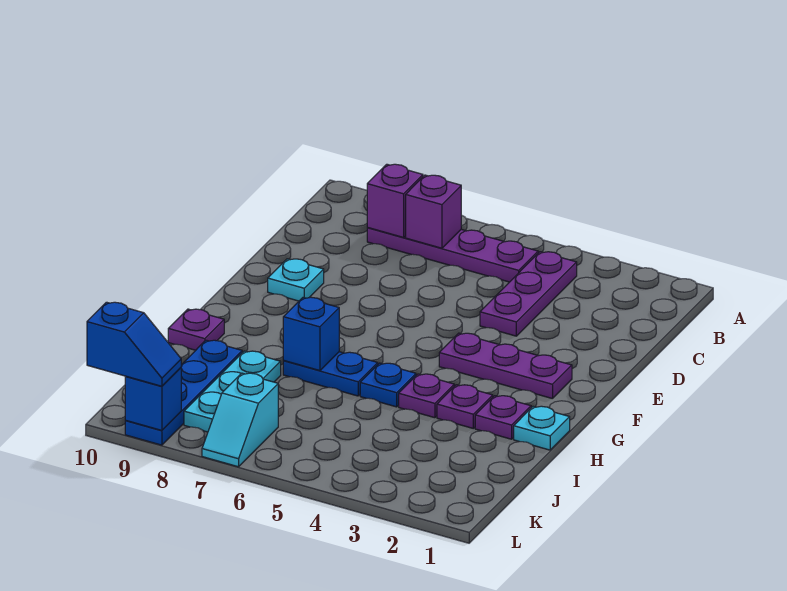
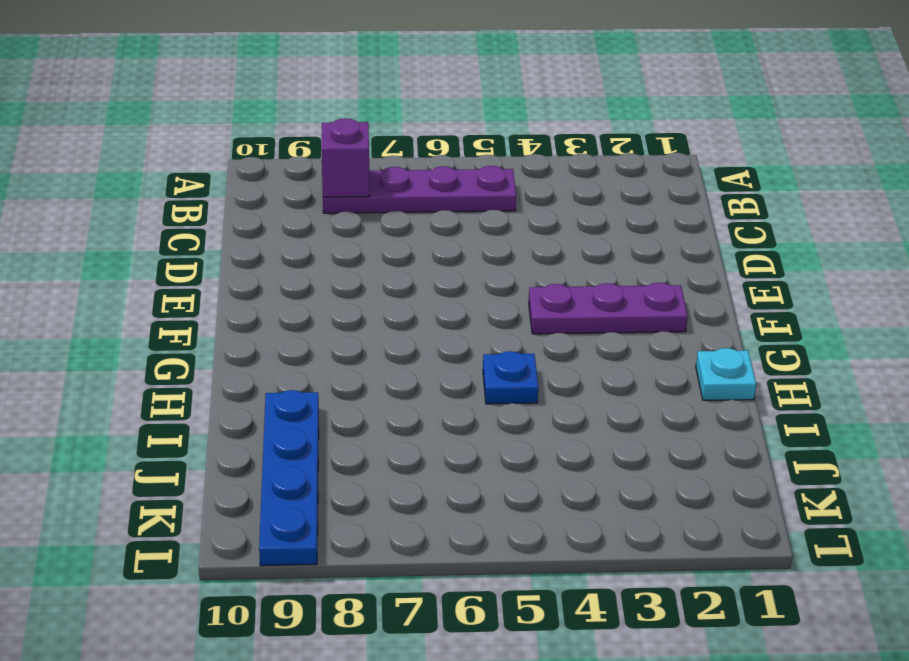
none -> purple plate B4:D4 level 1
none -> cyan plate E9 level 1
none -> purple plate H2 level 1

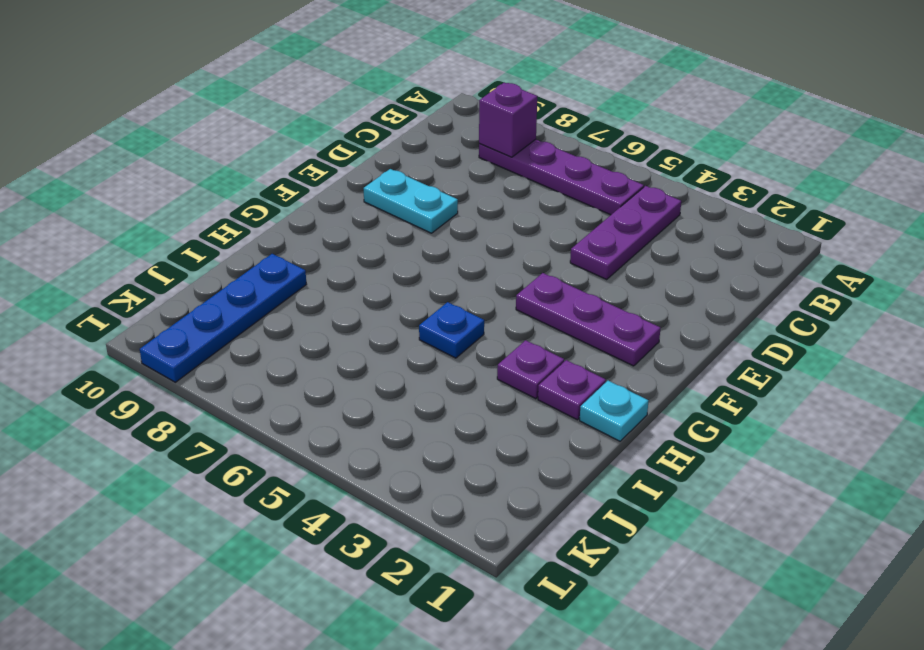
cyan plate E8:E9 level 1 -> cyan plate E9 level 1
none -> purple plate H4 level 1
none -> blue plate H6:H7 level 1
none -> purple plate H10 level 1

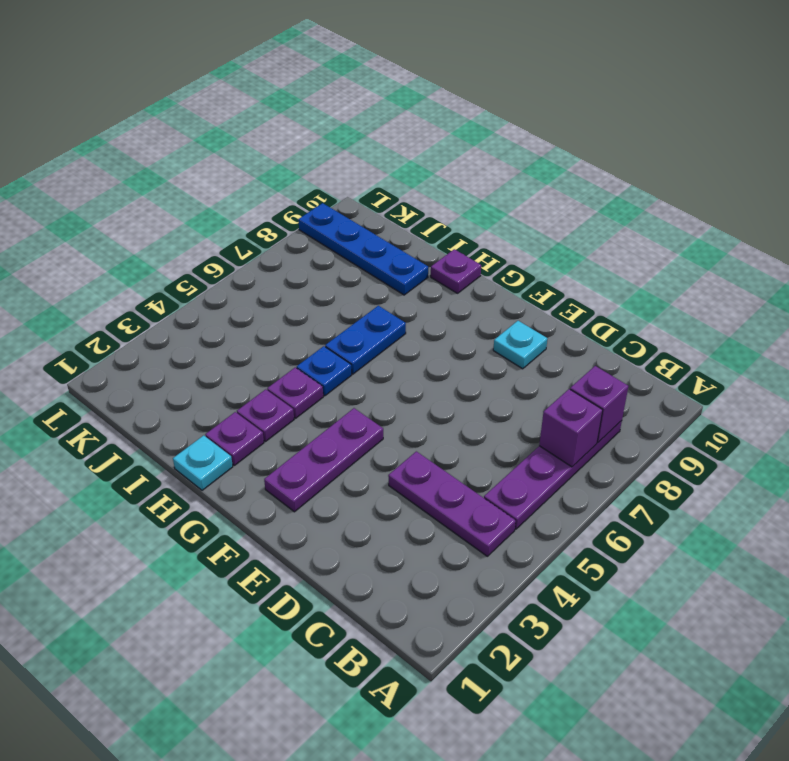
none -> cyan plate I8:K8 level 1
none -> cyan slope K7:L7 level 1 top K
none -> blue brick H7 level 2

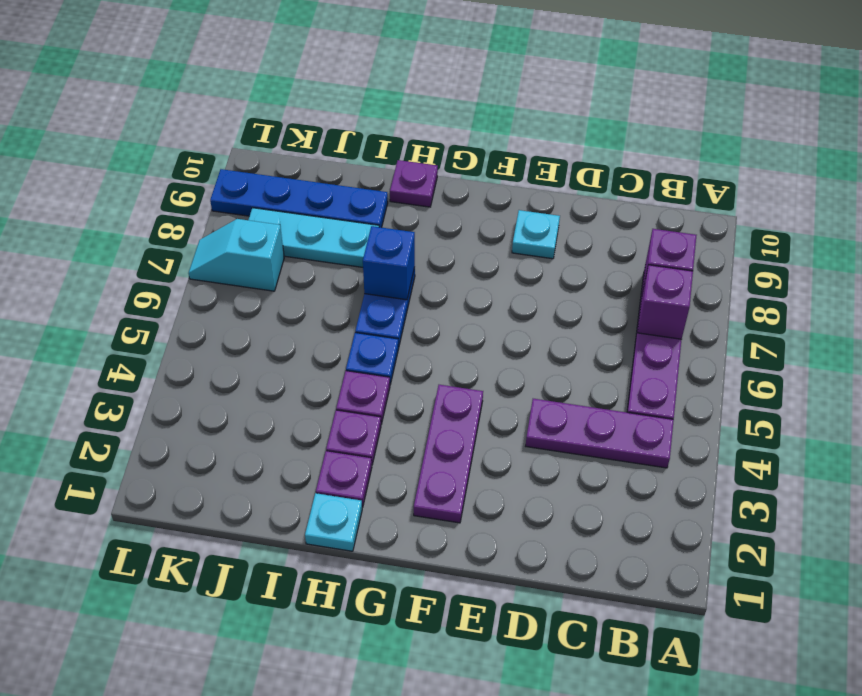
none -> blue brick L9 level 2
none -> blue slope L9:L10 level 3 top 10

